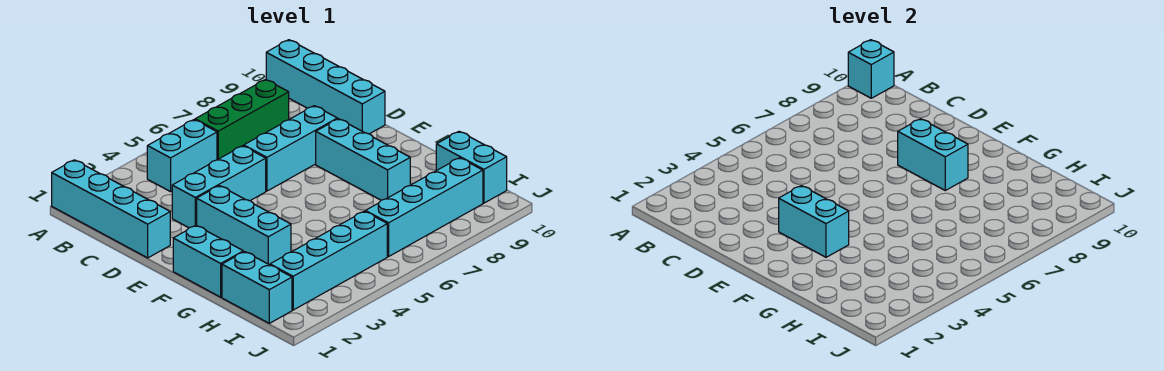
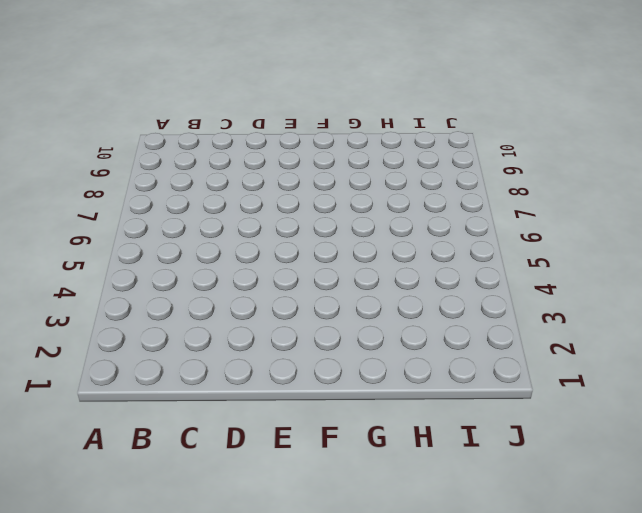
none -> cyan brick A1:D1 level 1
none -> cyan brick A10:D10 level 1
none -> cyan brick B4:B5 level 1

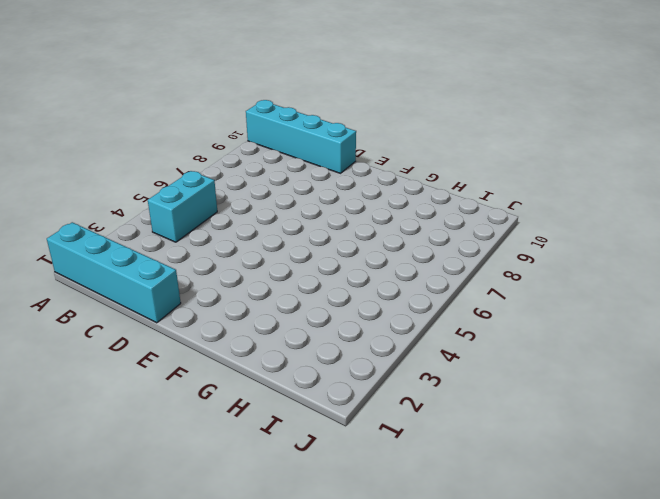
none -> green brick B6:B8 level 1
none -> cyan brick D3:D5 level 1
none -> cyan brick D6:D8 level 1

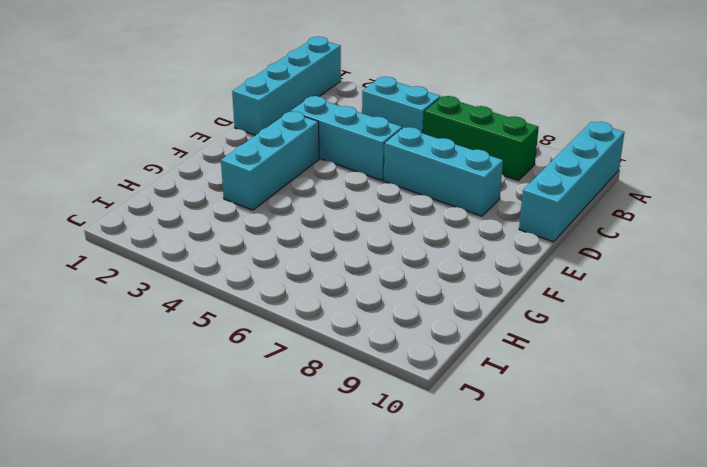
none -> cyan brick E8:G8 level 1
none -> cyan brick F1:G1 level 1
none -> cyan brick H1:I1 level 1

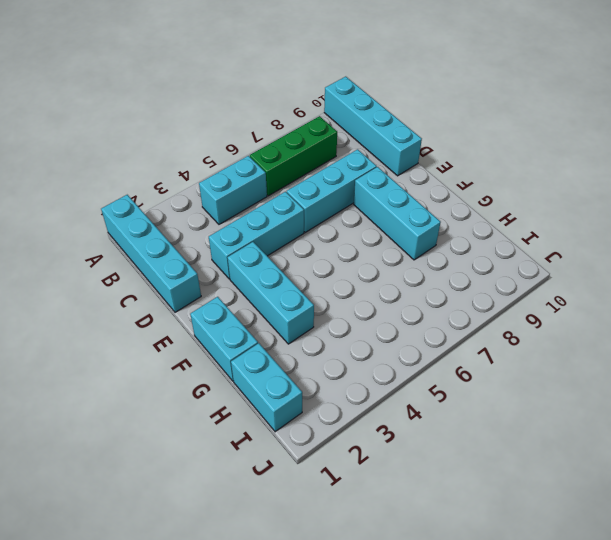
none -> cyan brick H10:I10 level 1
none -> cyan brick I2:I5 level 1
none -> cyan brick I6:I9 level 1

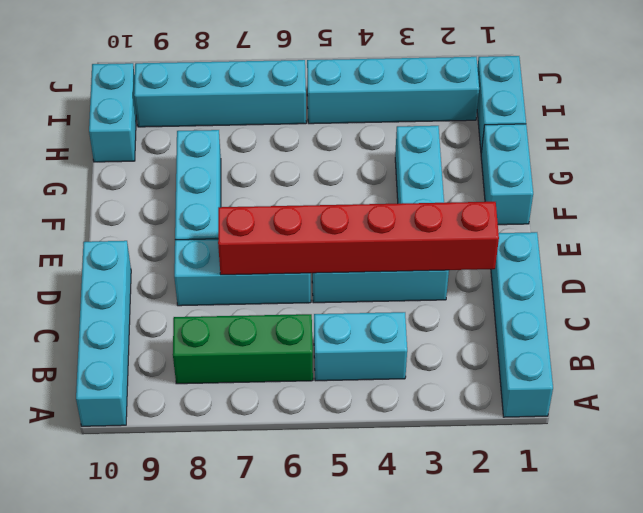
red brick D2:D7 level 2 -> none
none -> cyan brick A10 level 2
none -> cyan brick E3:F3 level 2
none -> cyan brick E8:F8 level 2

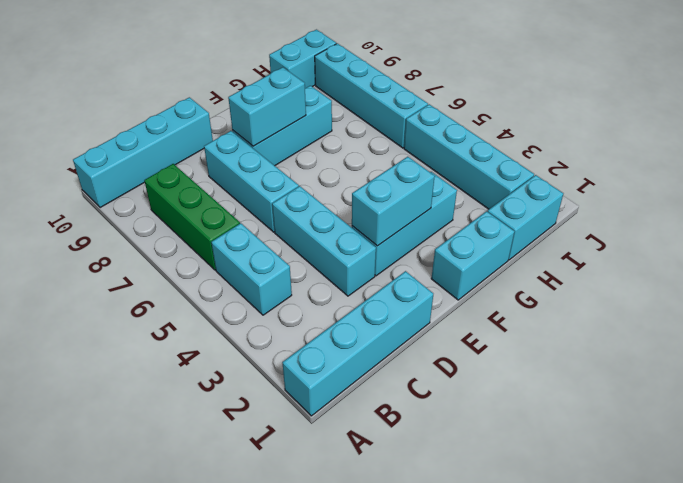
none -> cyan brick A10 level 2

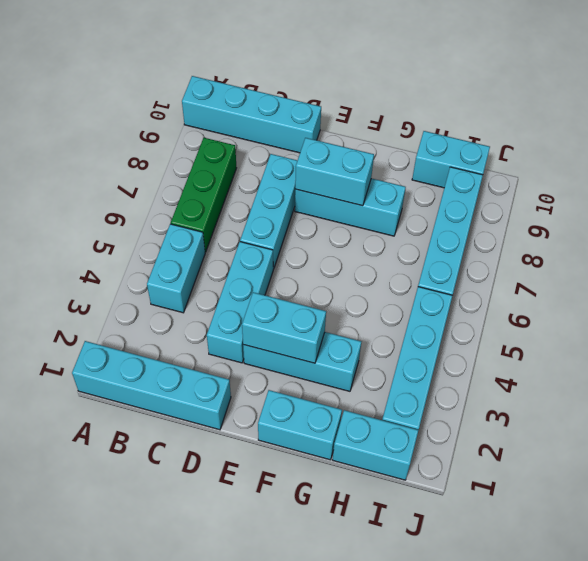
none -> cyan brick A10 level 2

